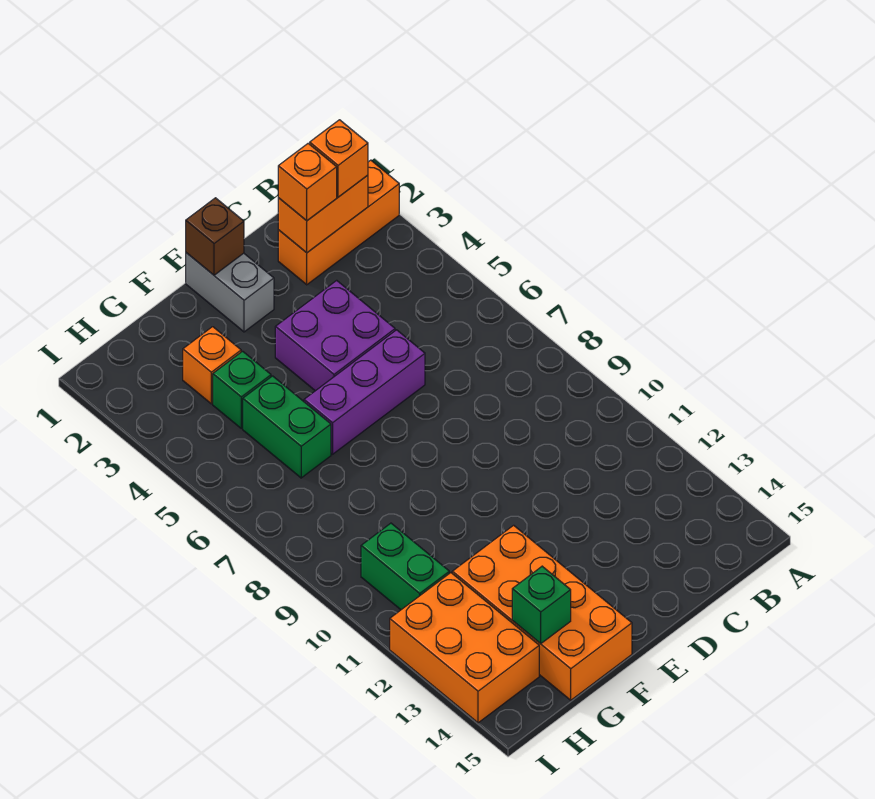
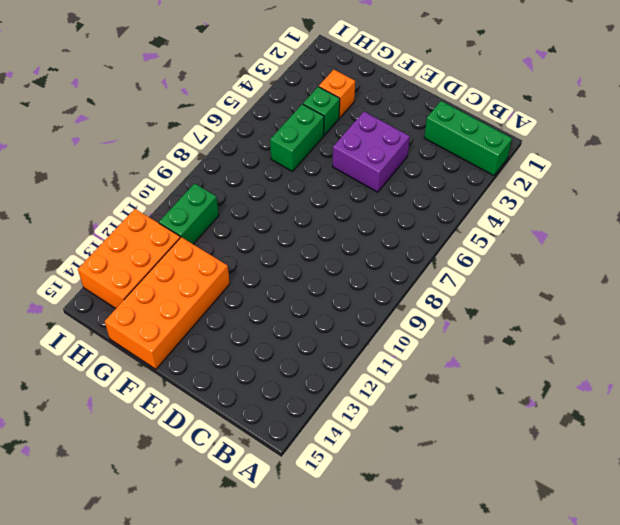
green brick A2:C2 level 1 -> orange brick A2:C2 level 1
none -> purple brick D6:F6 level 1
none -> grey brick E1:E2 level 1
none -> orange brick B2:C2 level 2

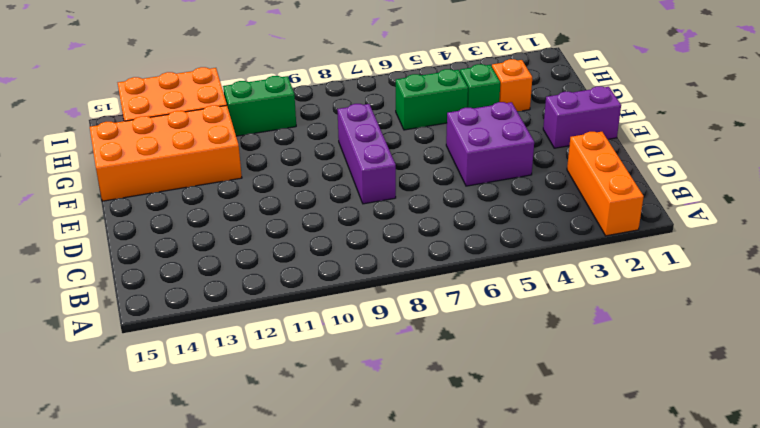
purple brick D8:F8 level 1 -> purple brick D6:F6 level 1
purple brick E1:E2 level 1 -> grey brick E1:E2 level 1
none -> orange brick B2:C2 level 2
none -> brown brick E1 level 2
none -> green brick G14 level 2

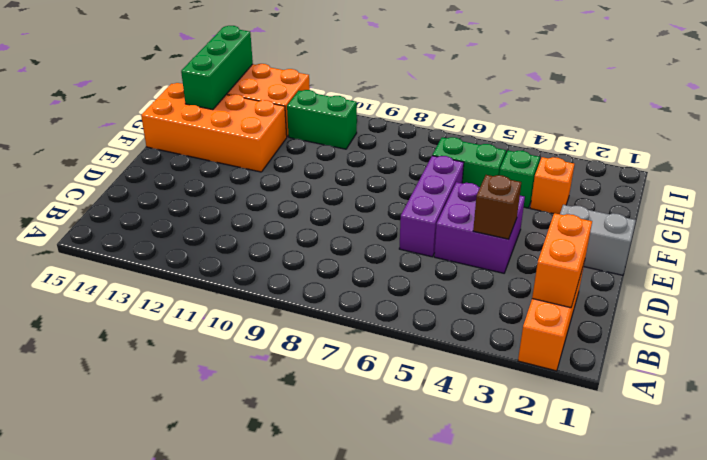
brown brick D4 level 2 -> brown brick E1 level 2
green brick G14:I14 level 2 -> green brick G14 level 2
none -> orange brick B2 level 3
none -> orange brick C2 level 3

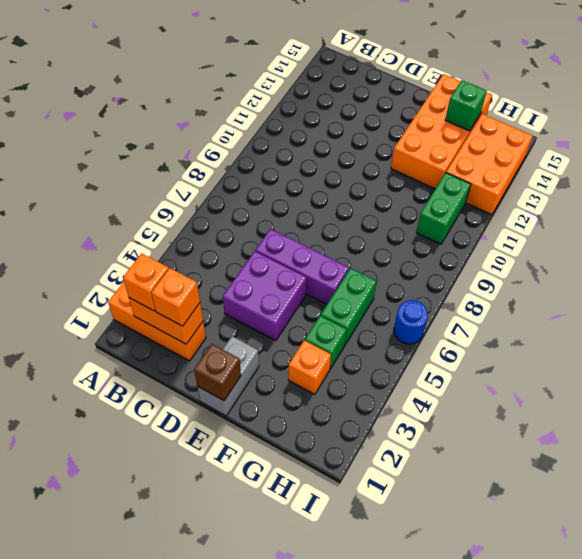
blue round brick I6 level 1 -> none

